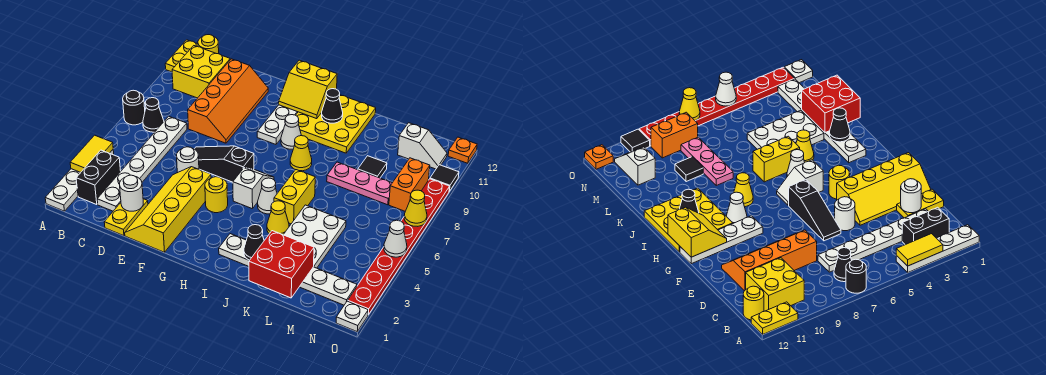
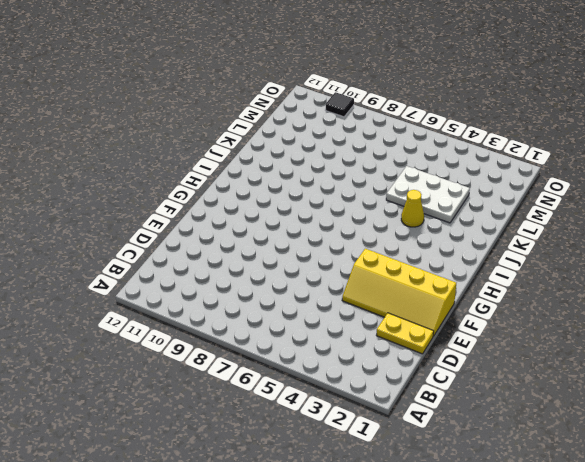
none -> white plate A1:A4 level 1
none -> black round brick A7 level 1
none -> yellow plate A11:A12 level 1
none -> black brick B2:B3 level 1

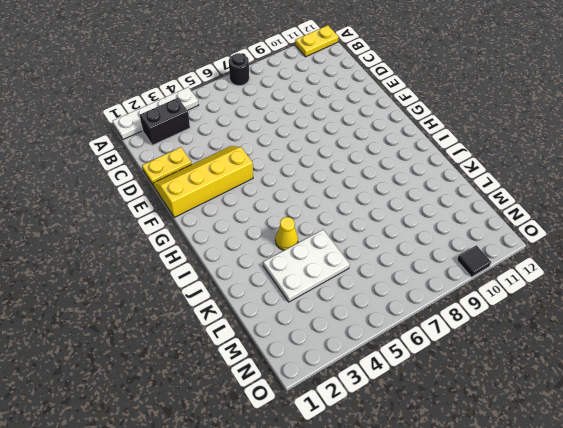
none -> black cone B7 level 1
none -> yellow brick B10:C11 level 1
none -> yellow round brick B12 level 1
none -> white plate C2:C7 level 1

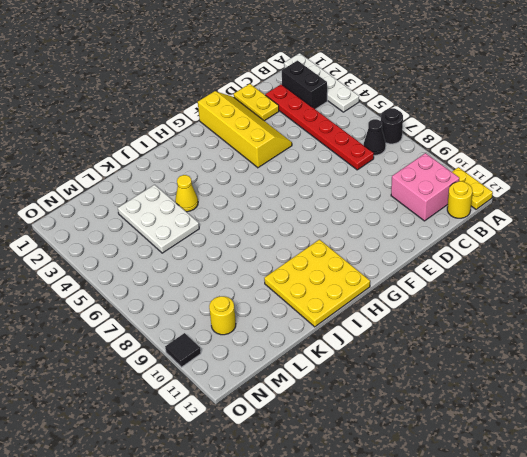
pink brick B10:C11 level 1 -> yellow brick B10:C11 level 1
red plate C2:C7 level 1 -> white plate C2:C7 level 1
yellow round brick M10 level 1 -> yellow round brick G4 level 1
none -> orange slope D8:E11 level 1 top D
none -> white round brick E5 level 1
none -> black slope E6:G6 level 1 top G
none -> white plate G9:G12 level 1

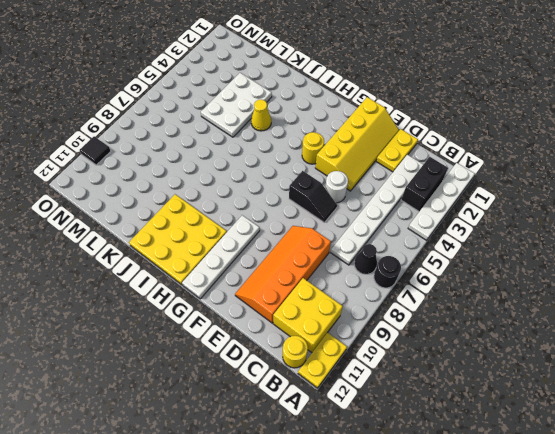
black slope E6:F6 level 1 top F -> black slope E6:G6 level 1 top G
none -> white slope H5:H6 level 1 top 5
none -> white cone H9 level 1
none -> white plate I2:N2 level 1
none -> white cone I5 level 1

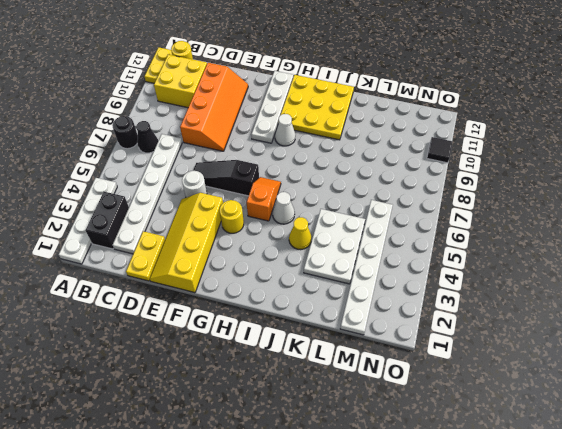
orange slope H5:H6 level 1 top 5 -> white slope H5:H6 level 1 top 5
white plate M1:M6 level 1 -> white plate I2:N2 level 1
none -> yellow cone I8 level 1
none -> yellow brick J5:J6 level 1
none -> pink plate K8:M8 level 1
none -> black tile L9 level 1

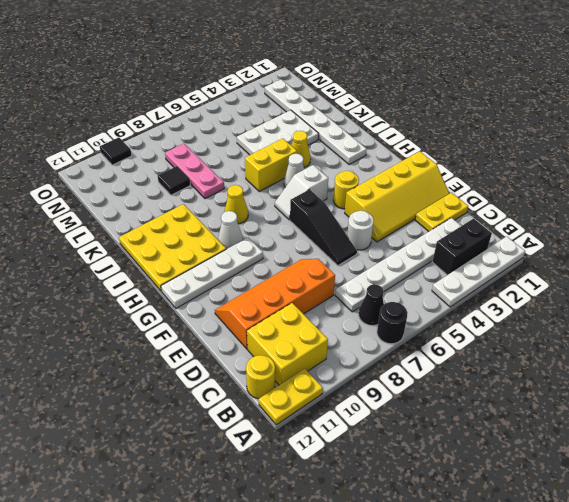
none -> white slope M11:N11 level 1 top M
none -> orange brick N8:N9 level 1
none -> white plate O1 level 1
none -> red plate O2:O9 level 1

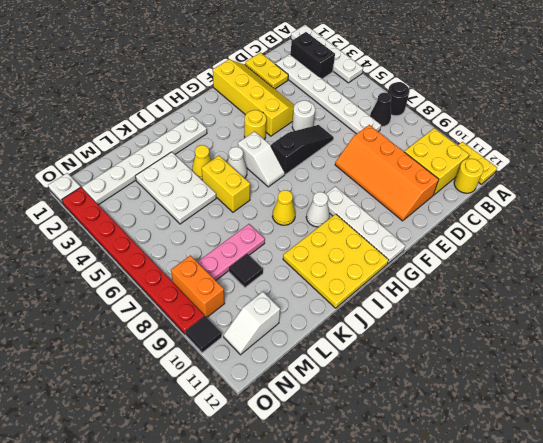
none -> orange plate O12 level 1
none -> yellow tile A3:A4 level 2
none -> white round brick D2 level 2
none -> yellow slope G11:H12 level 2 top 12

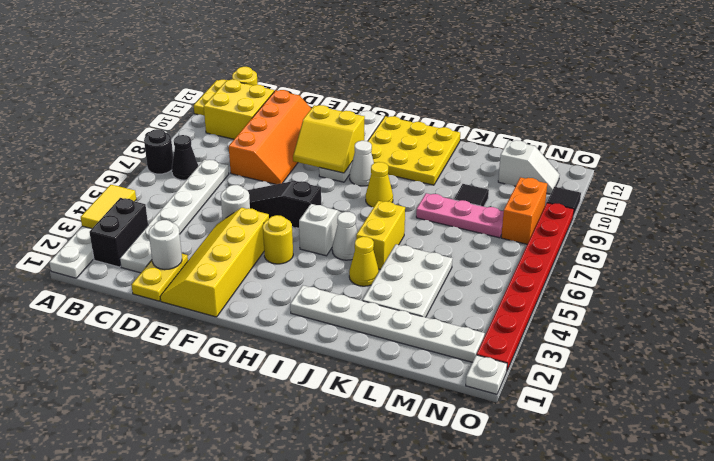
yellow slope F9:G10 level 2 top 10 -> yellow slope G11:H12 level 2 top 12
none -> orange plate O12 level 1
none -> black cone I11 level 2
none -> black cone J2 level 2
none -> red brick K1:L2 level 2

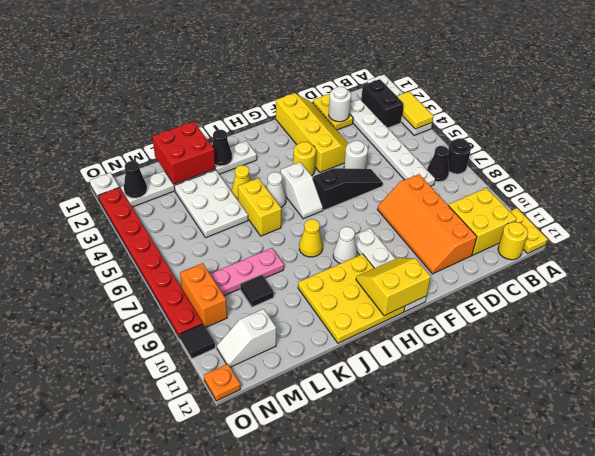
black cone N2 level 2 -> black cone I11 level 2
none -> white cone O5 level 2
none -> yellow cone O7 level 2

